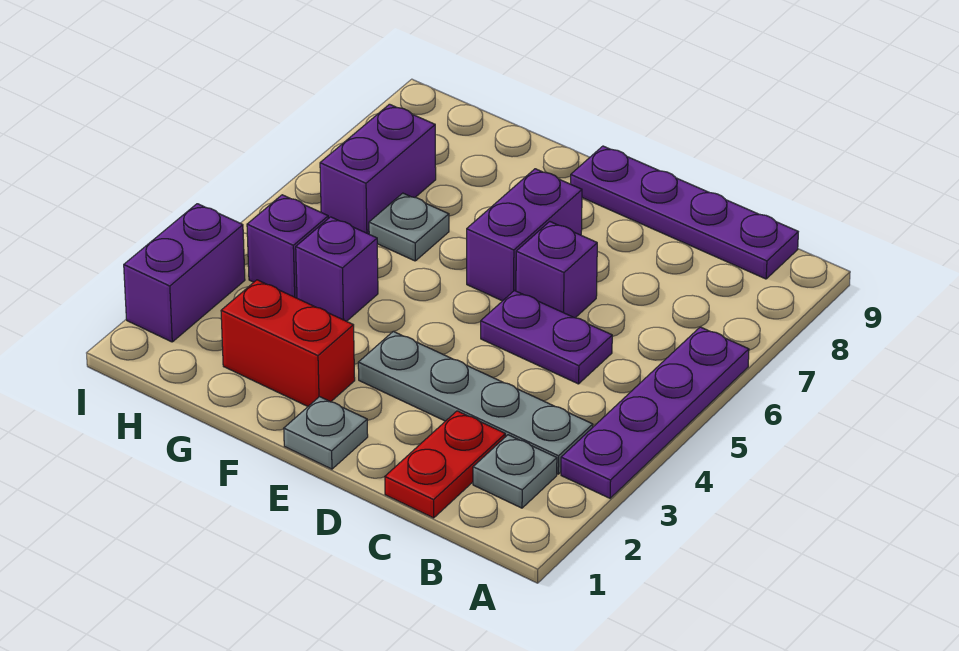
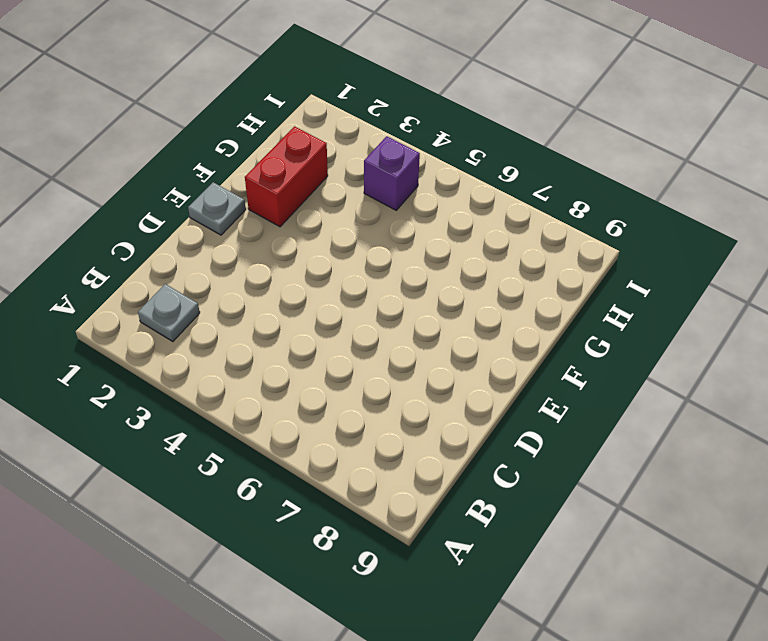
none -> purple plate A3:A6 level 1
none -> grey plate B3:E3 level 1
none -> purple plate B9:E9 level 1

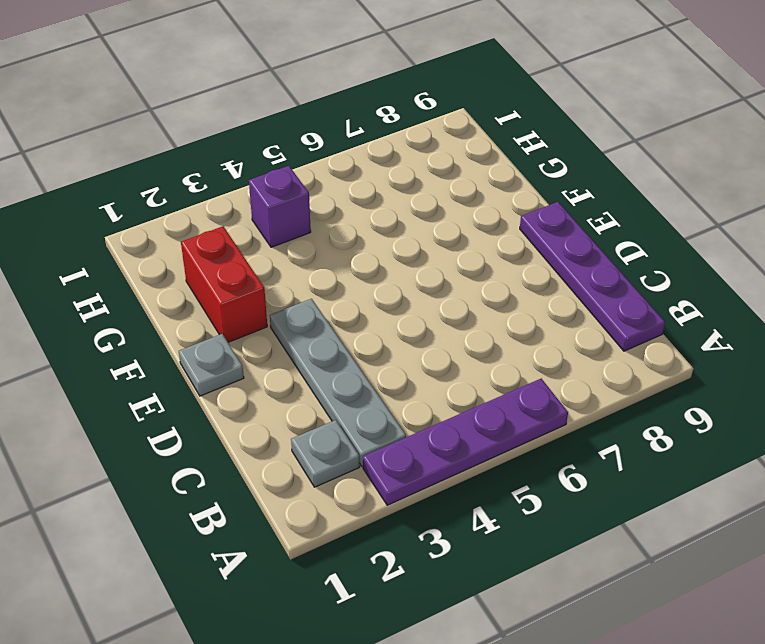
none -> red plate C1:C2 level 1
none -> purple plate C5:D5 level 1
none -> purple brick D6 level 1

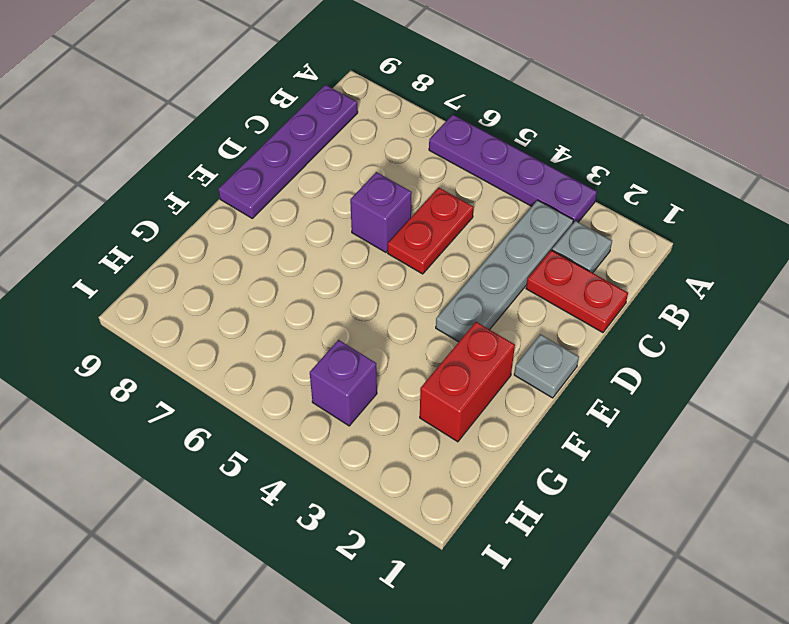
red plate C5:D5 level 1 -> purple plate C5:D5 level 1
none -> purple brick E6:E7 level 1
none -> purple brick G4 level 1
none -> grey plate G6 level 1

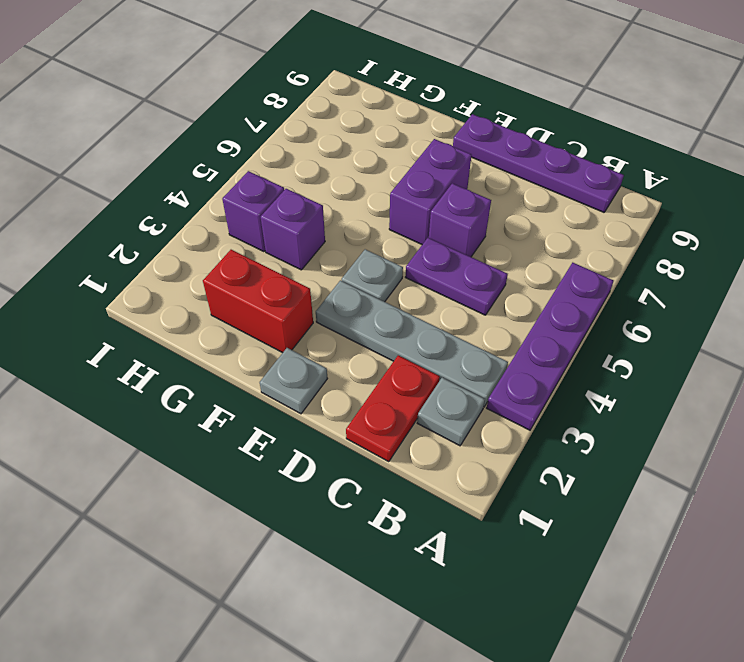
grey plate E4 level 1 -> grey plate G6 level 1
none -> purple brick H6:H7 level 1
none -> purple brick I2:I3 level 1

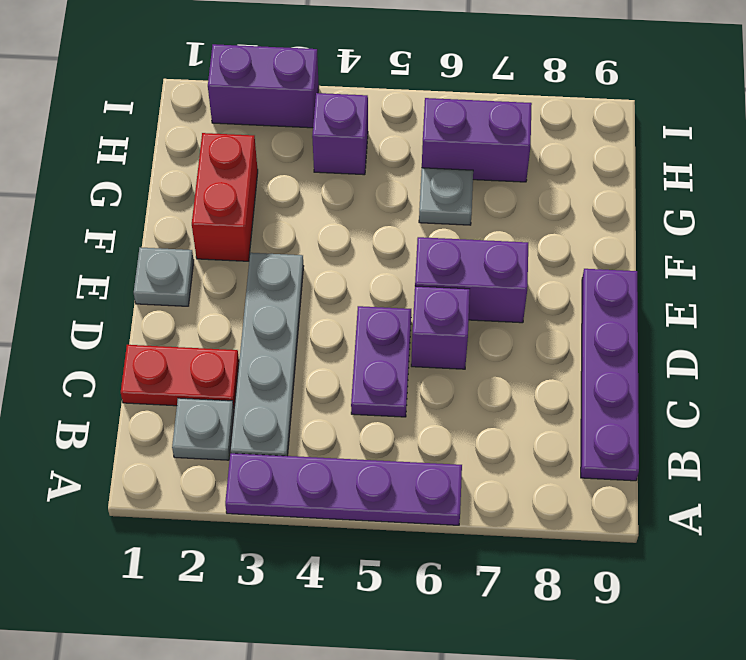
none -> purple brick G4 level 1

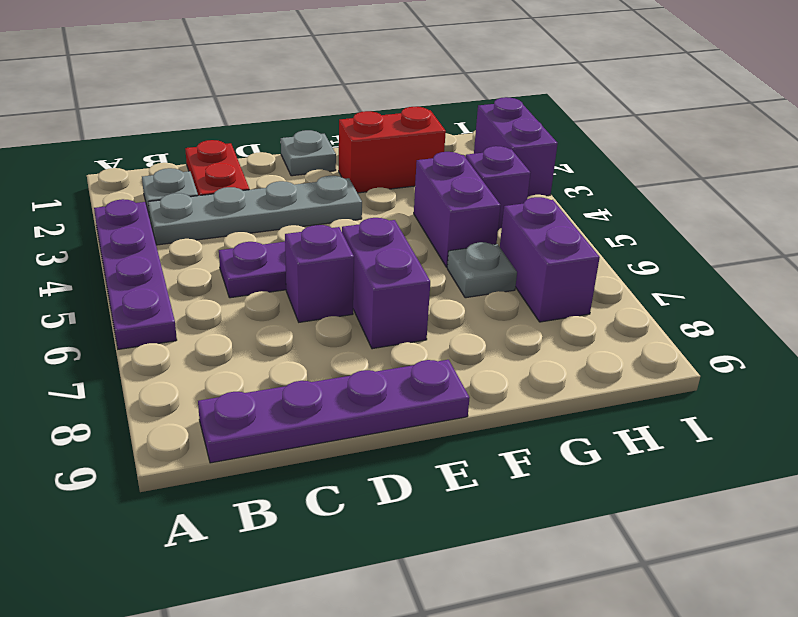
purple brick G4:G5 level 1 -> purple brick G4 level 1

